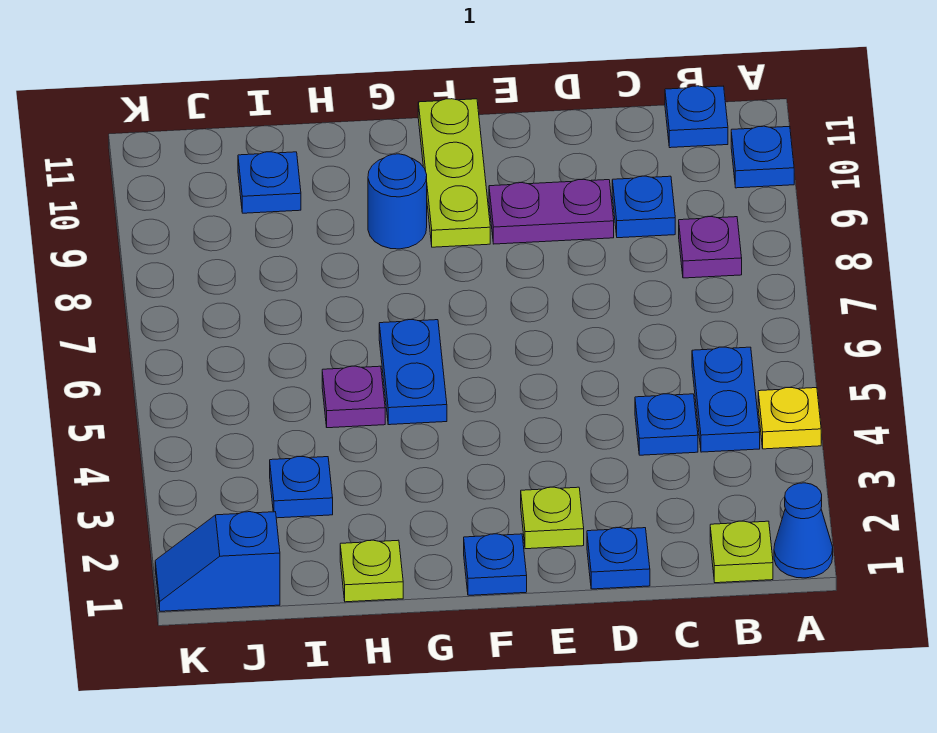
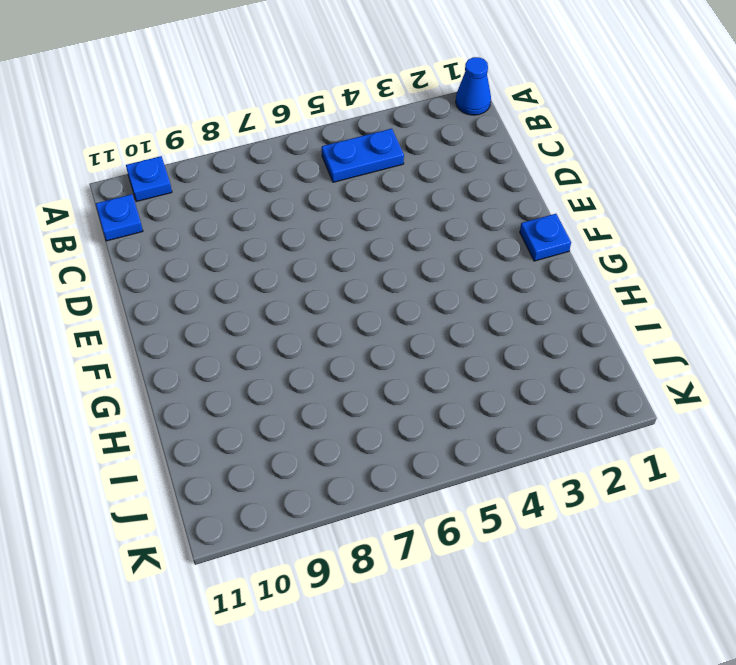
none -> yellow plate A4 level 1
none -> lime plate B1 level 1
none -> purple plate B8 level 1

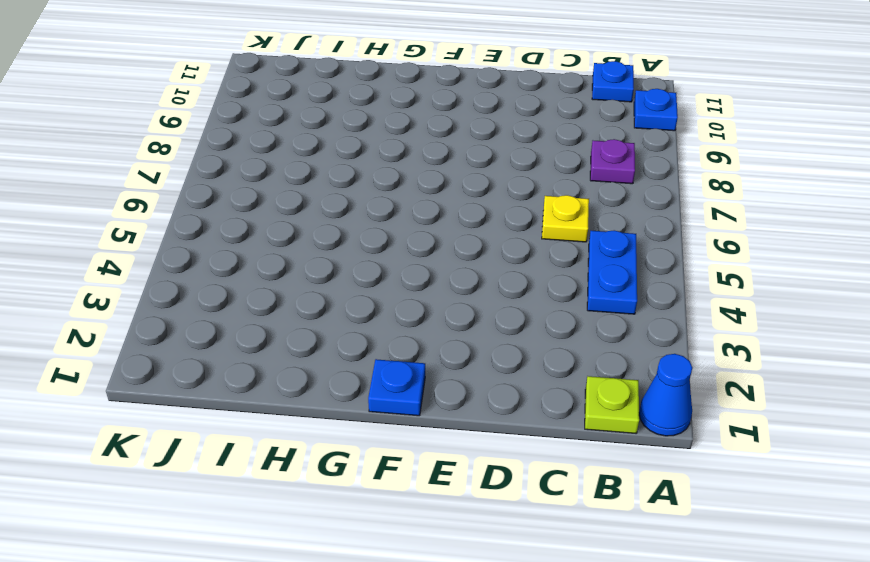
yellow plate C6 level 1 -> yellow plate A4 level 1
none -> blue plate C4 level 1
none -> blue plate C9 level 1
none -> blue plate D1 level 1

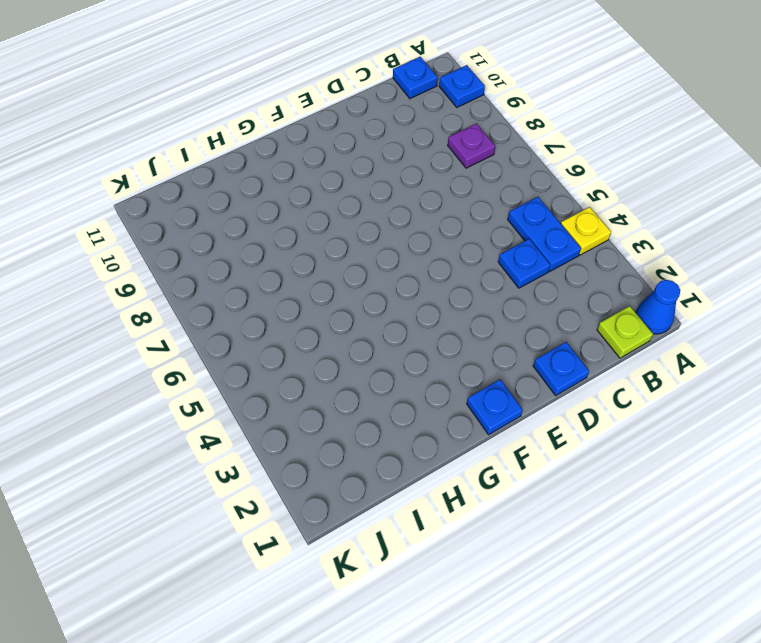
none -> blue plate C9 level 1
none -> purple plate D9:E9 level 1
none -> lime plate E2 level 1

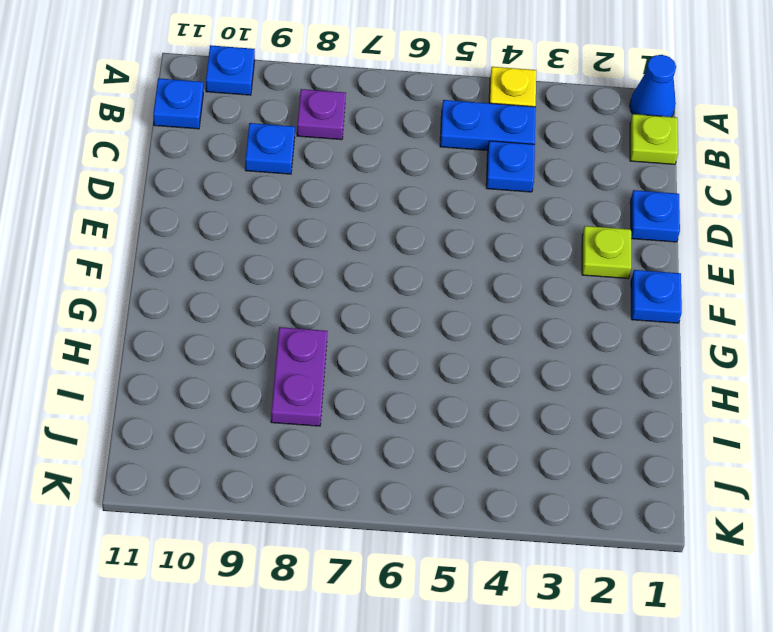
purple plate H8:I8 level 1 -> purple plate D9:E9 level 1
none -> lime plate F9:F11 level 1
none -> blue plate G5:G6 level 1
none -> blue round brick G9 level 1

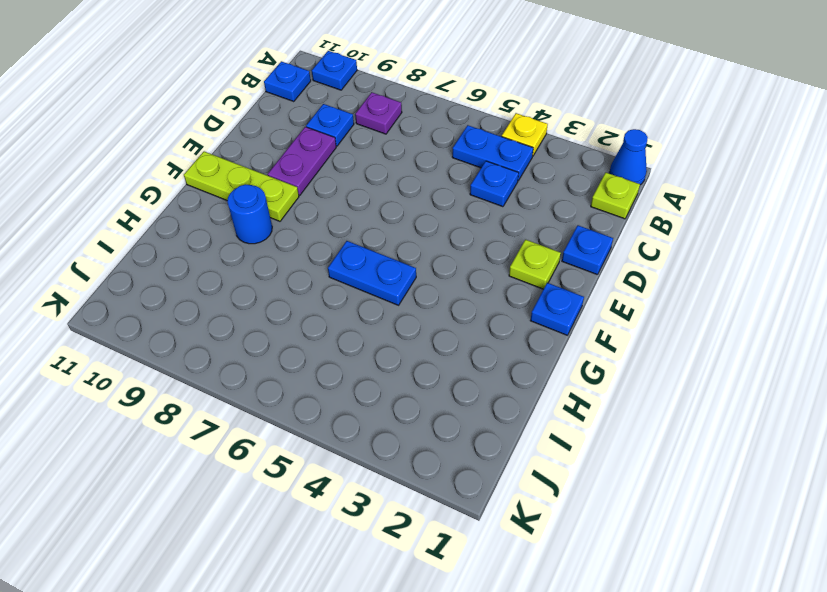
none -> lime plate H1 level 1
none -> purple plate H5 level 1
none -> blue plate I3 level 1

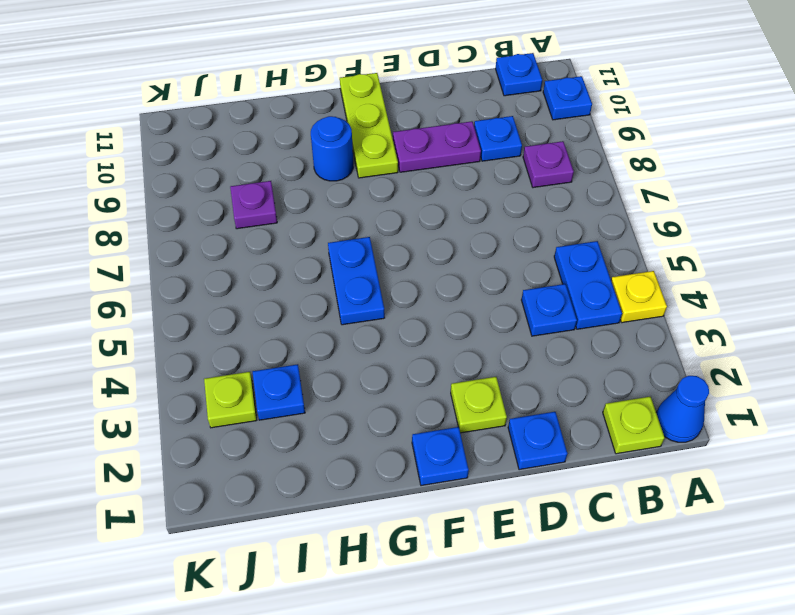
purple plate I8 level 1 -> purple plate H5 level 1
lime plate J3 level 1 -> lime plate H1 level 1
none -> blue plate I10 level 1
none -> blue slope J1:K1 level 1 top J

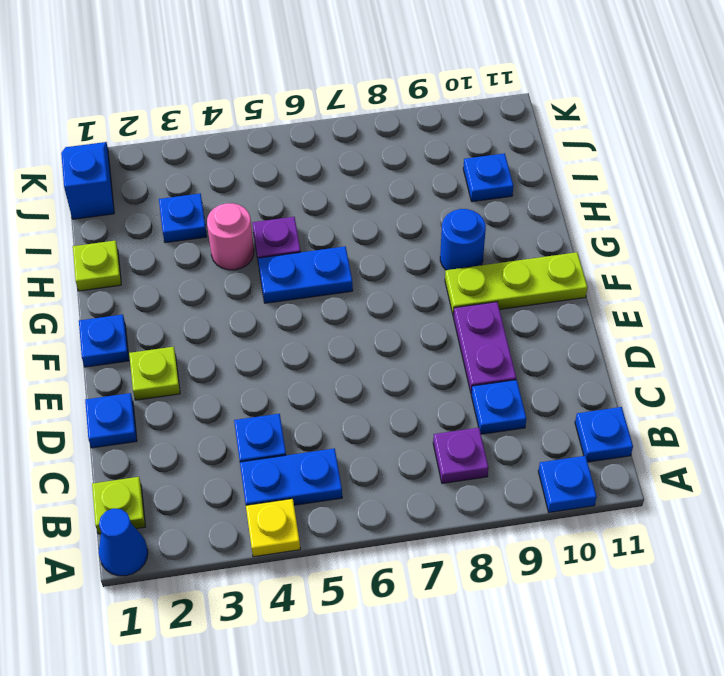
pink round brick H4 level 1 -> none

